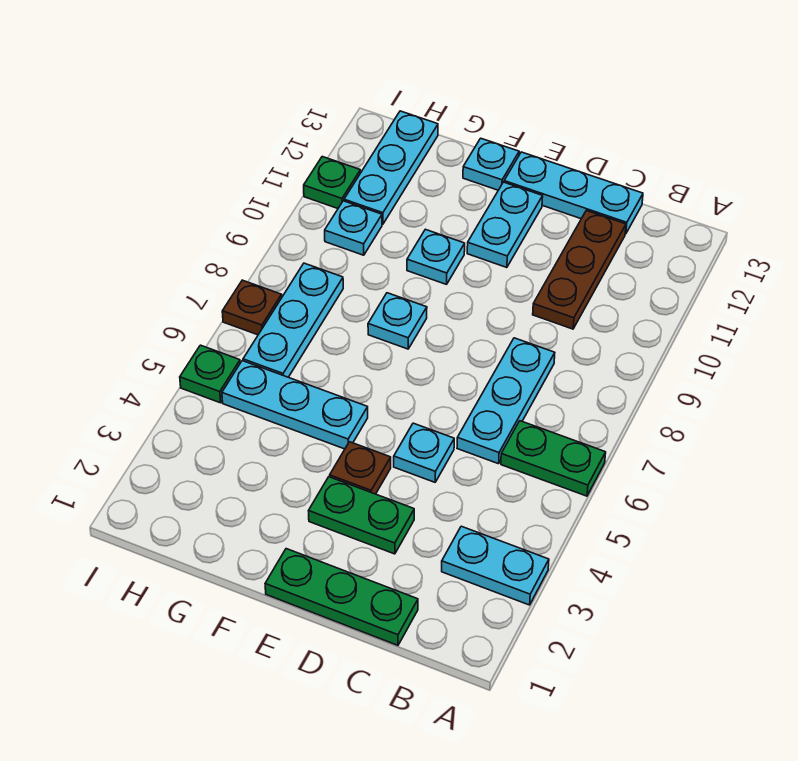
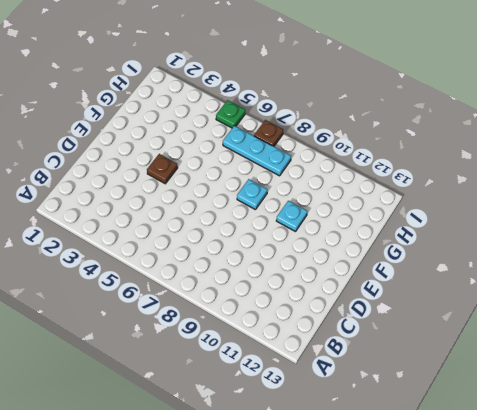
none -> cyan plate A3:B3 level 1
none -> green plate A6:B6 level 1
none -> green plate C1:E1 level 1

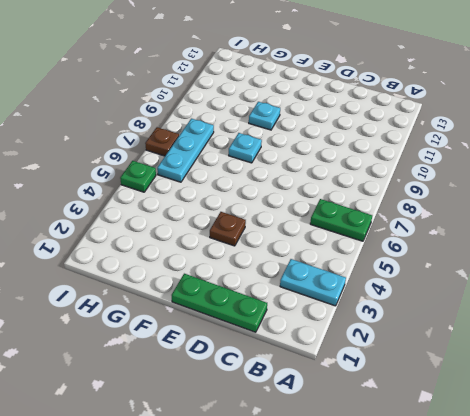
none -> cyan plate C6:C8 level 1
none -> brown plate C10:C12 level 1
none -> cyan plate C13:E13 level 1

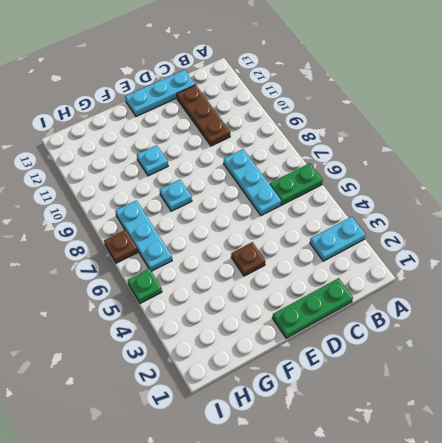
none -> green plate D3:E3 level 1
none -> cyan plate D5 level 1
none -> cyan plate E11:E12 level 1

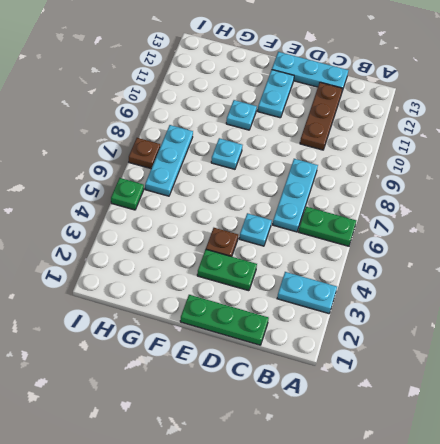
none -> cyan plate F5:H5 level 1
none -> cyan plate F13 level 1
none -> cyan plate H10 level 1

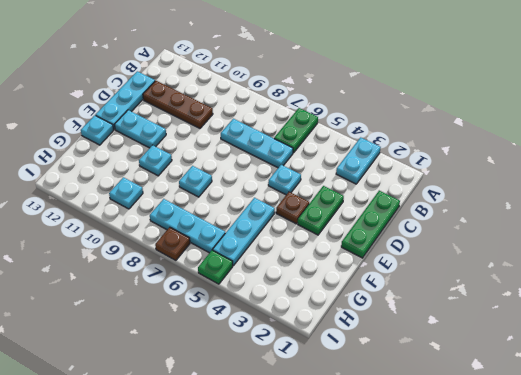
none -> cyan plate H11:H13 level 1
none -> green plate I11 level 1

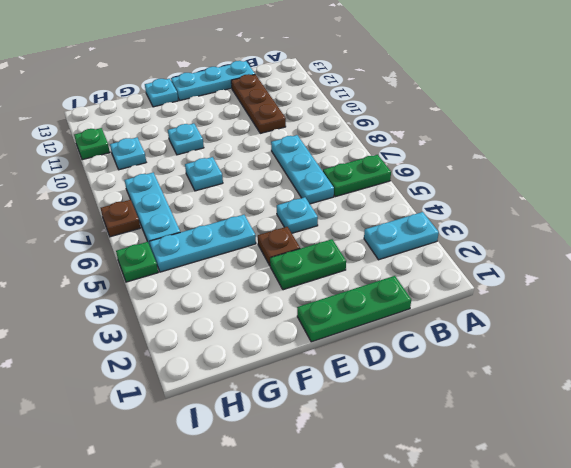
none -> cyan plate E11:E12 level 1
none -> cyan plate H11:H13 level 1

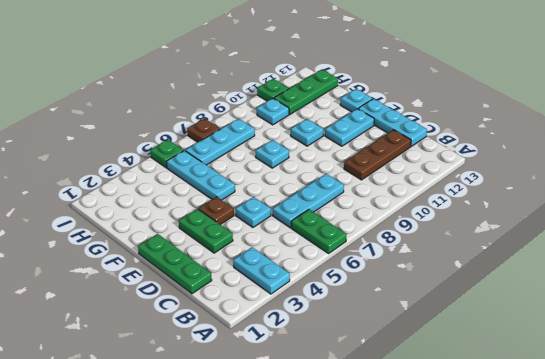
green plate H11:H13 level 1 -> cyan plate H11:H13 level 1

